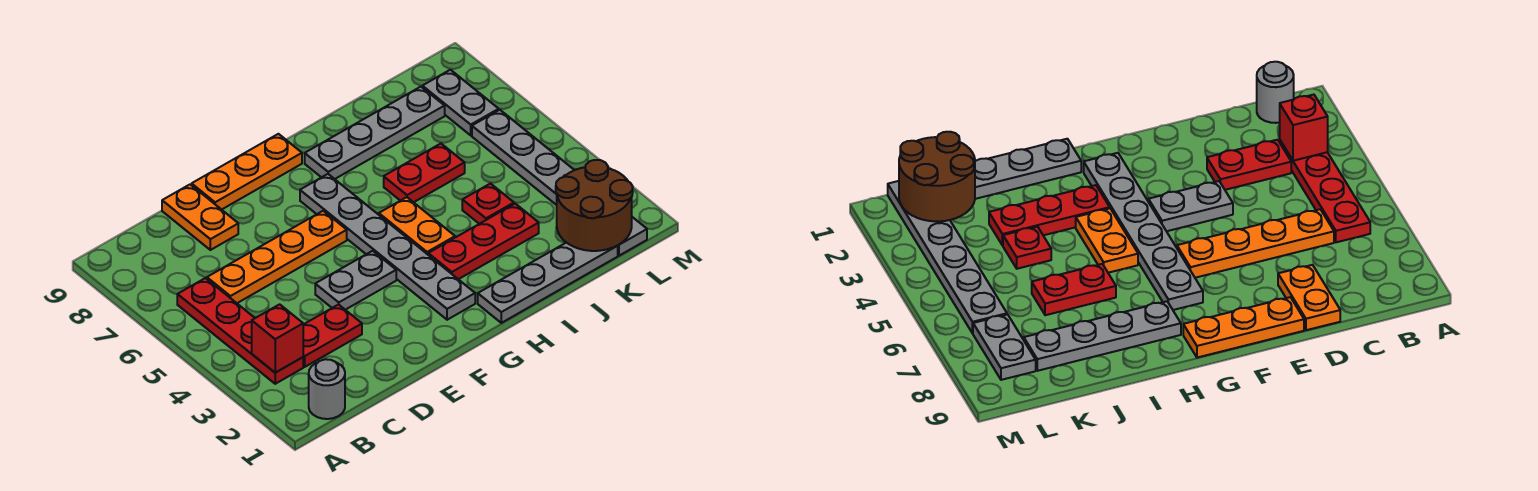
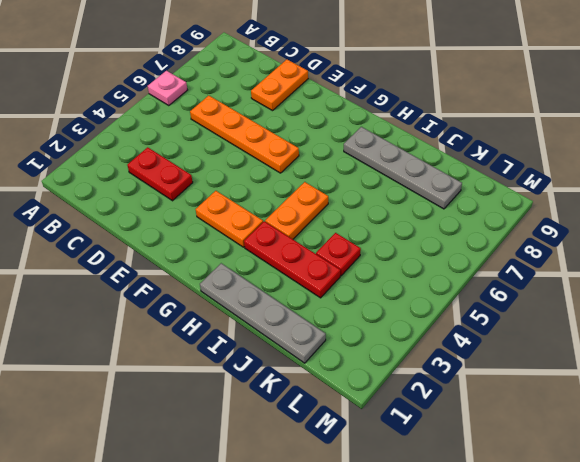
pink plate A6 level 1 -> none
orange plate F3:G3 level 1 -> grey plate G2:G7 level 1
none -> grey round brick B1 level 1
none -> red plate B3:B6 level 1
none -> grey plate E4:F4 level 1

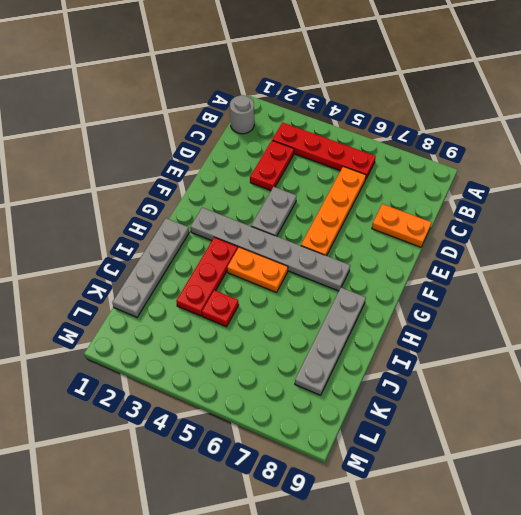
none -> orange plate E9:G9 level 1
none -> red plate I6:J6 level 1
none -> grey plate L1:L6 level 1

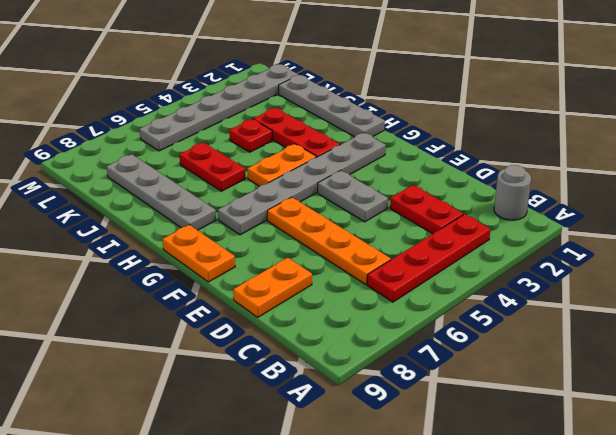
orange plate F9:G9 level 1 -> orange plate E9:G9 level 1
none -> grey plate L7:L8 level 1
none -> red brick B3 level 2
none -> brown round brick K1:L2 level 2

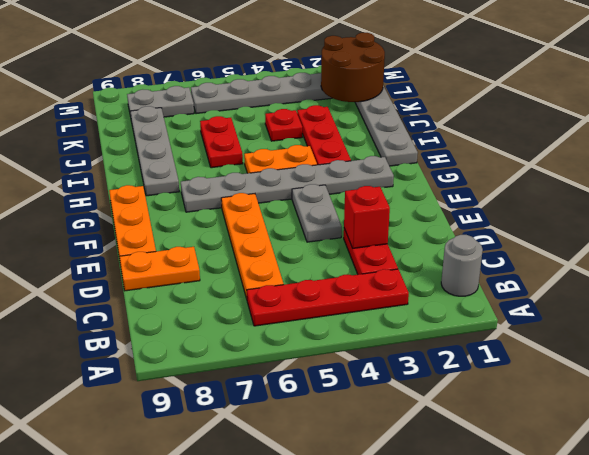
red brick D3 level 2 -> red brick B3 level 2

